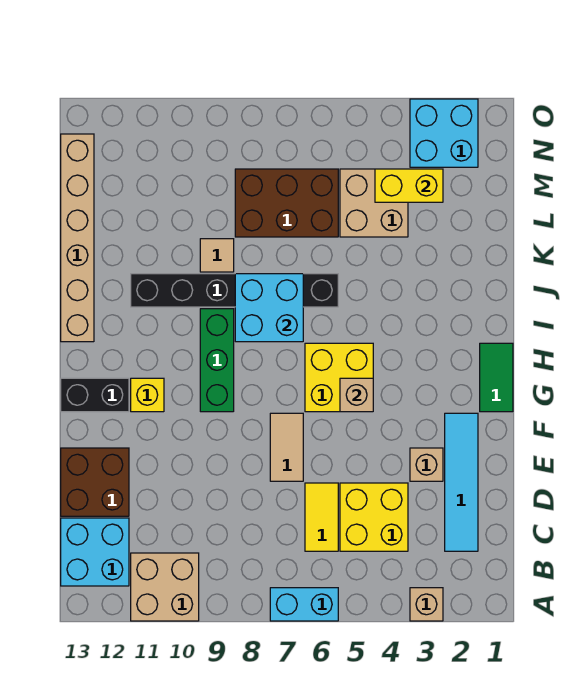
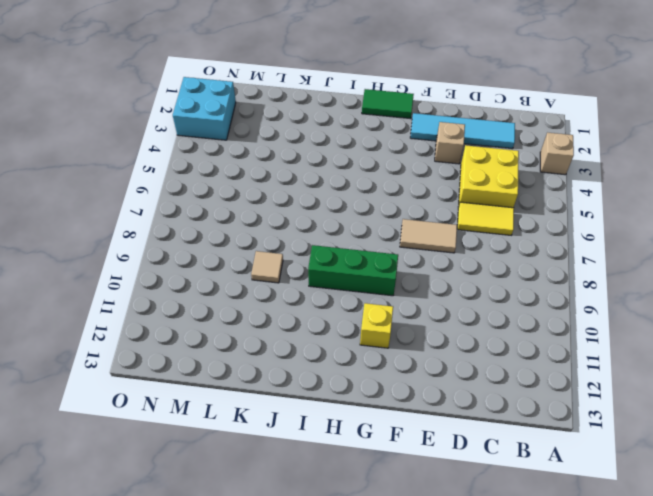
none -> cyan brick A6:A7 level 1
none -> tan brick A10:B11 level 1
none -> cyan brick B12:C13 level 1

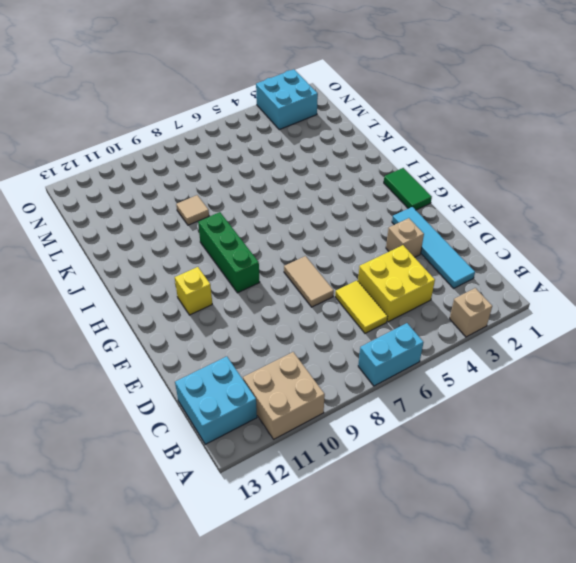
none -> brown brick D12:E13 level 1
none -> yellow brick G5:H6 level 1
none -> black brick G12:G13 level 1

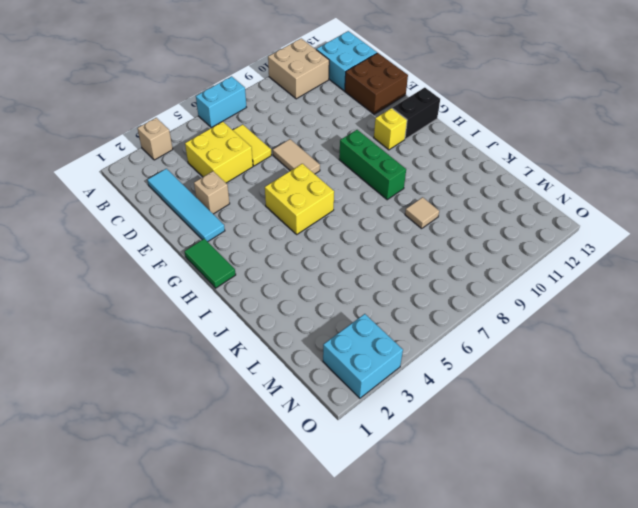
none -> tan brick I13:N13 level 1
none -> black brick J6:J11 level 1
none -> tan brick L4:M5 level 1

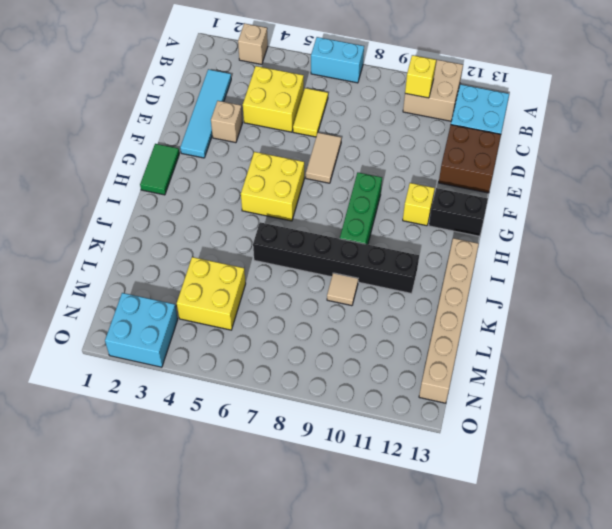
yellow brick B10 level 2 -> none
yellow brick L4:M5 level 1 -> tan brick L4:M5 level 1
none -> brown brick L6:M8 level 1
none -> tan brick G5 level 2
none -> cyan brick I7:J8 level 2

